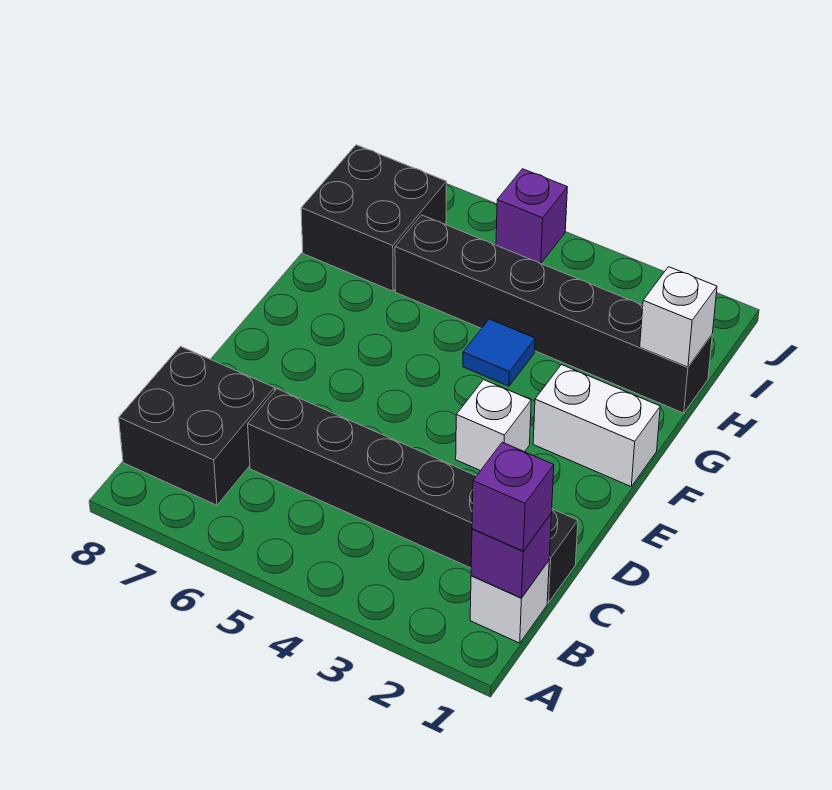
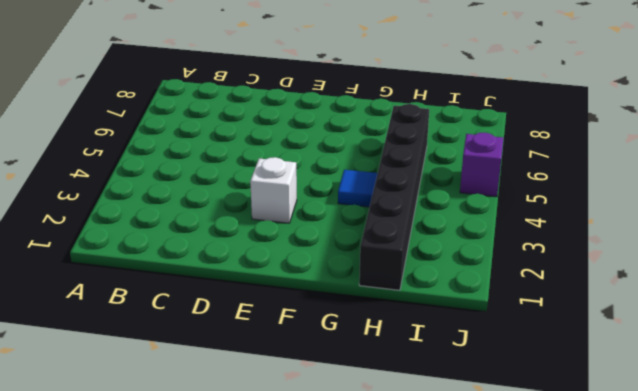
none -> white brick B1 level 1
none -> black brick B7:C8 level 1
none -> black brick C1:C6 level 1

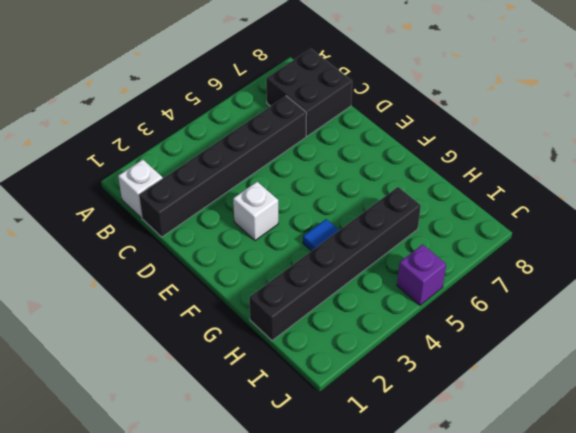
none -> white brick F1:F2 level 1
none -> black brick H7:I8 level 1
none -> purple brick B1 level 2

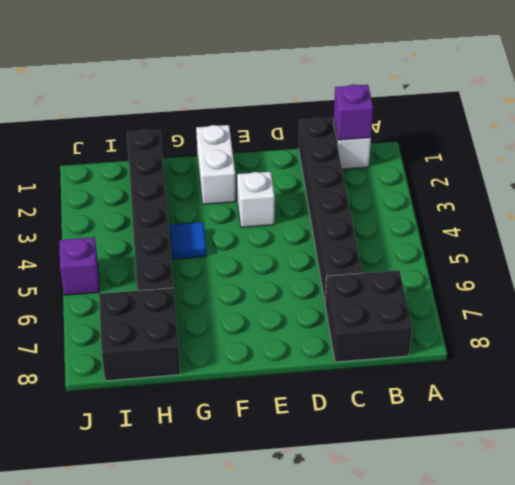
none -> white brick H1 level 2
none -> purple brick B1 level 3

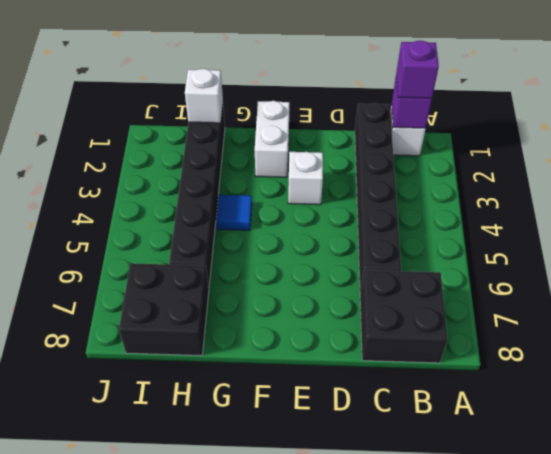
none -> purple brick J5 level 1

